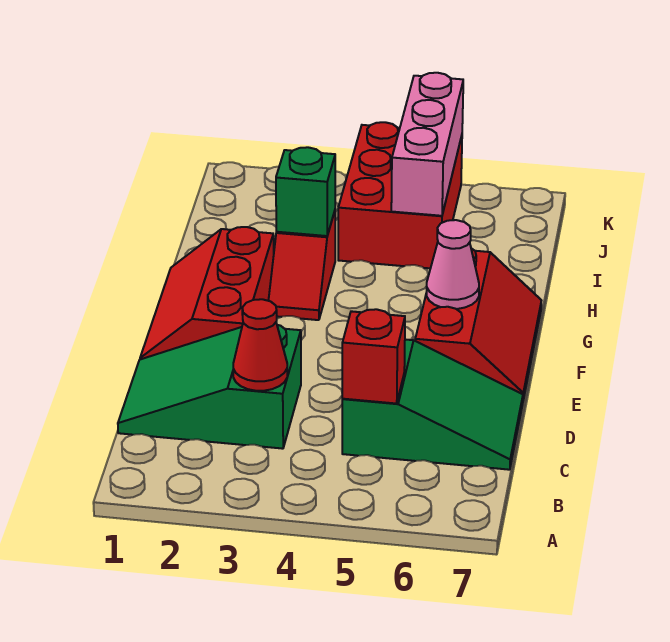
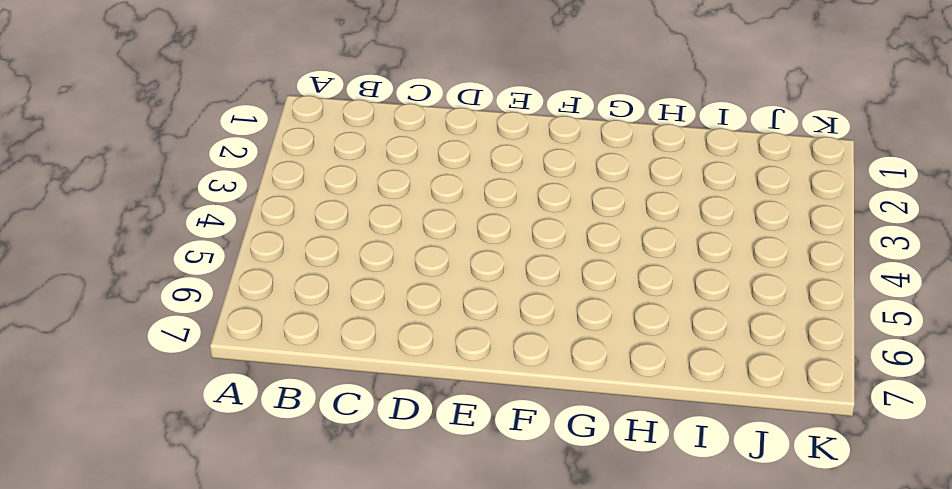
none -> green slope C1:D3 level 1 top 3
none -> green slope C5:D7 level 1 top 5

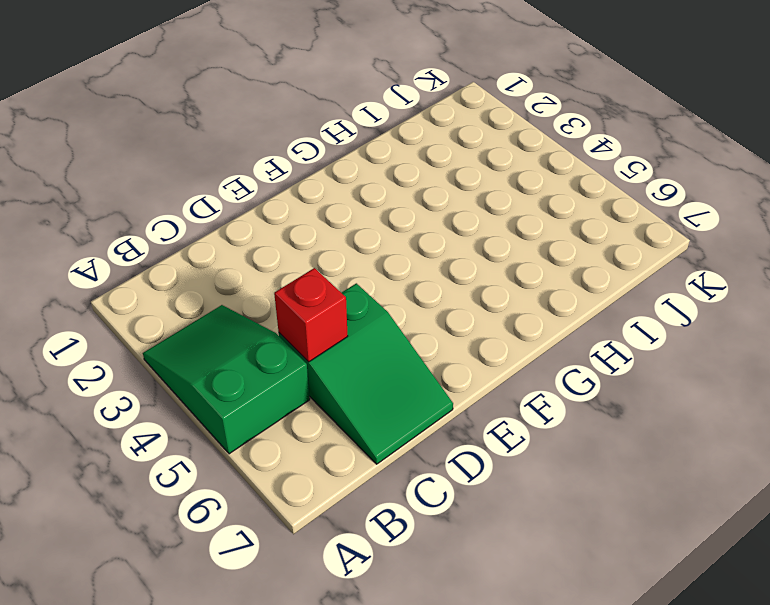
green slope A3:B5 level 1 top 5 -> green slope C1:D3 level 1 top 3
none -> red slope E1:G2 level 1 top 2
none -> red slope E6:G7 level 1 top 6

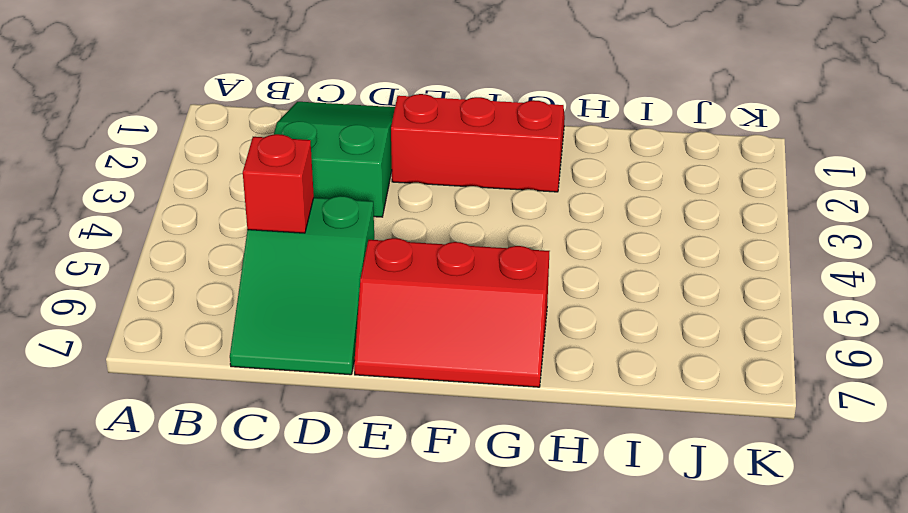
none -> red slope G3:H3 level 1 top H
none -> red brick I4:K5 level 1

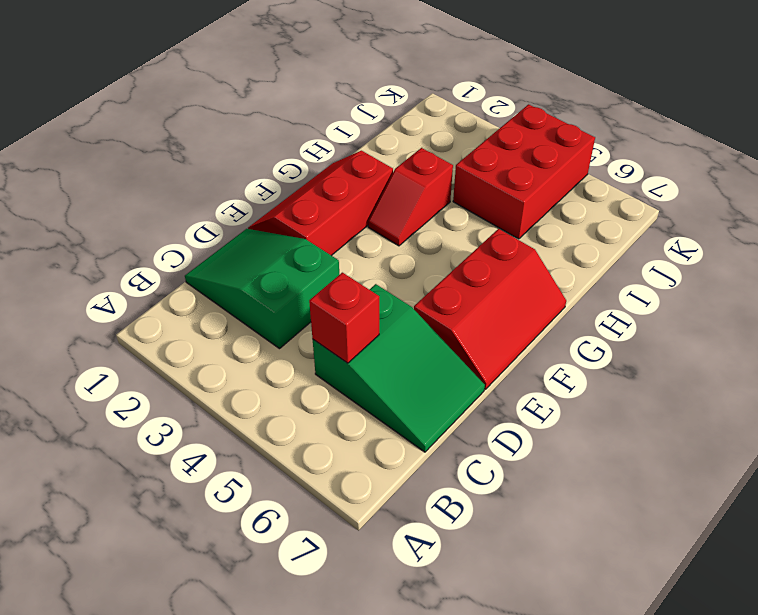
none -> red cone C3 level 2
none -> pink cone F6 level 2

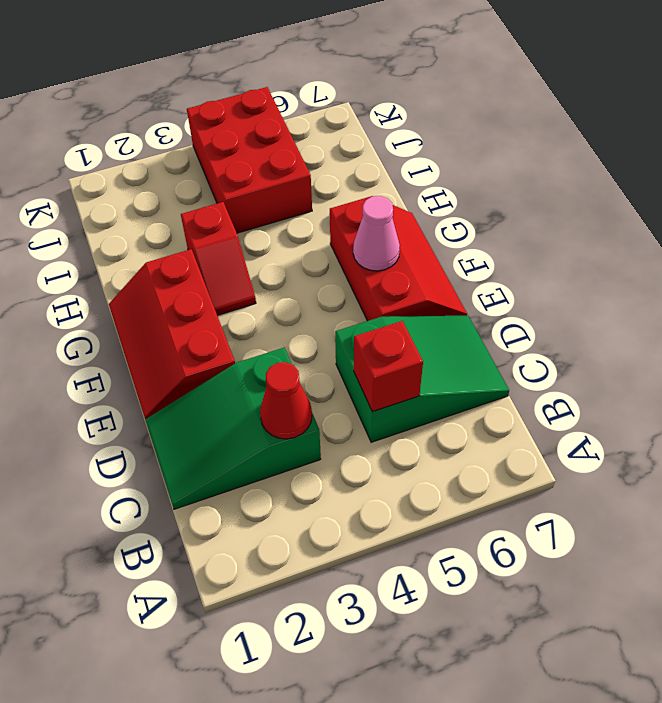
none -> green brick H3 level 2
none -> pink brick I5:K5 level 2

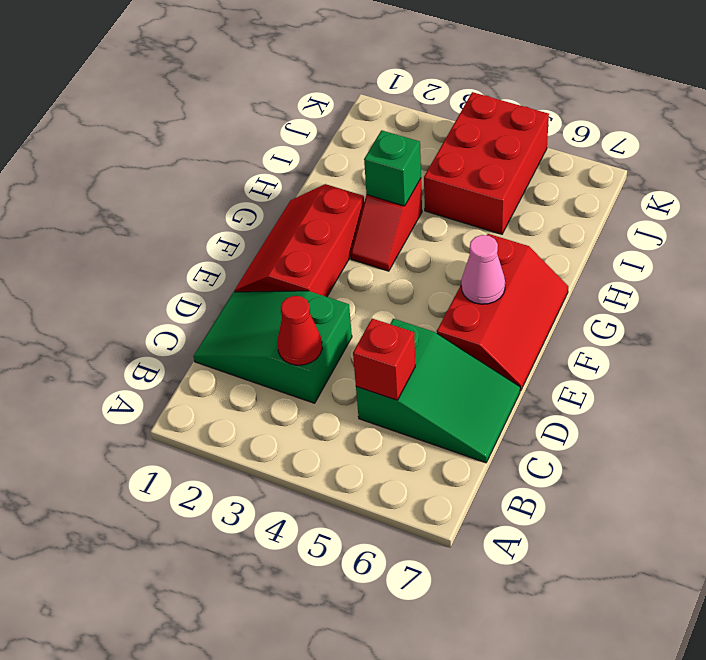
none -> pink brick I5:K5 level 2

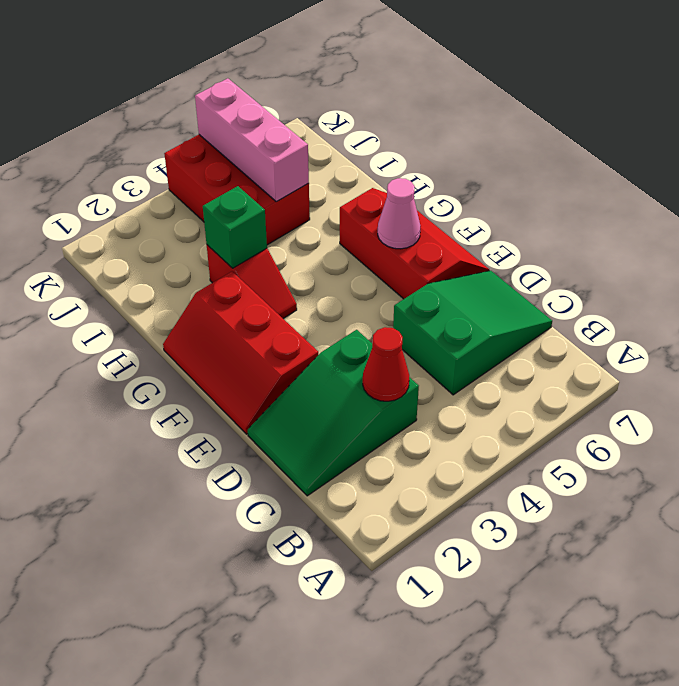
none -> red brick C5 level 2

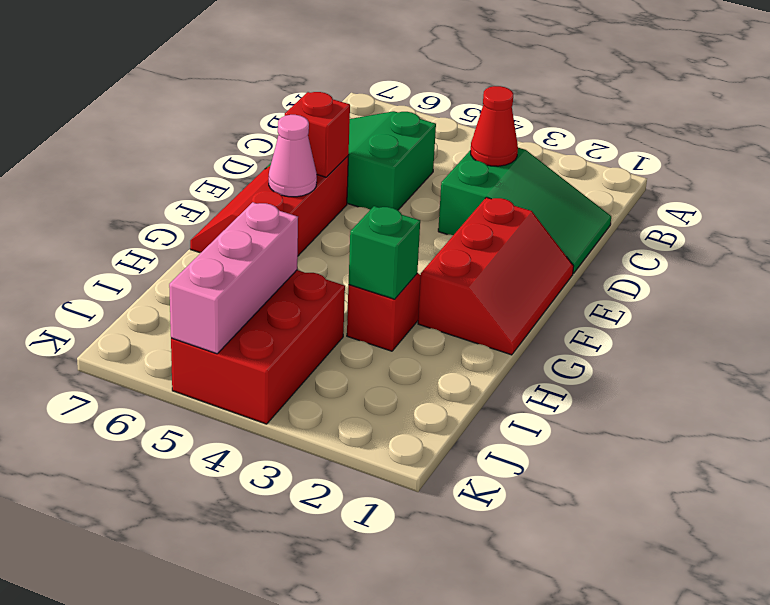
red brick E6 level 2 -> red brick C5 level 2

